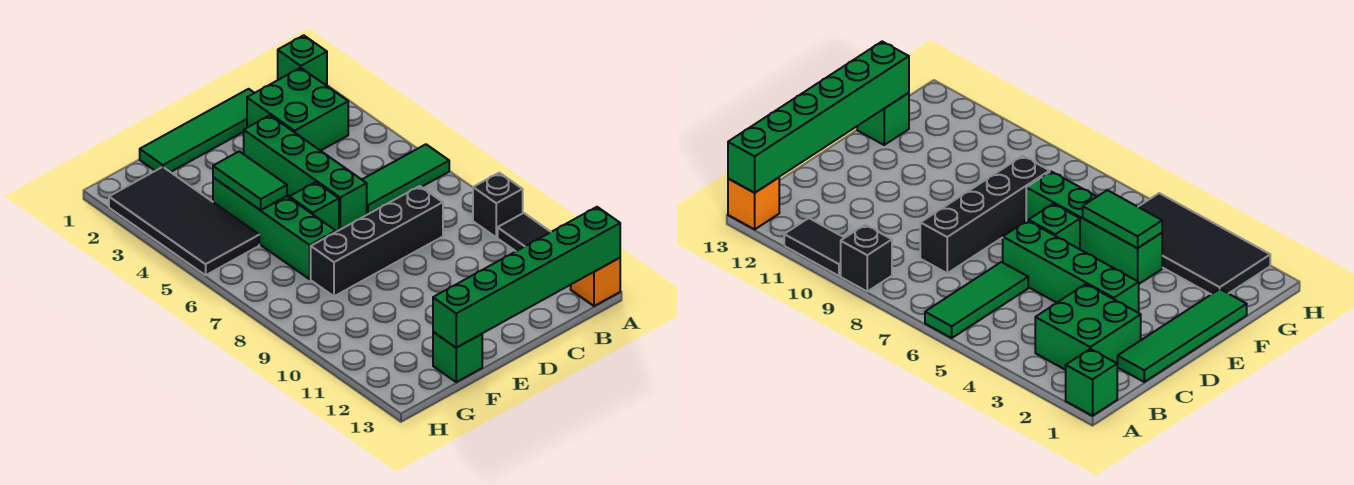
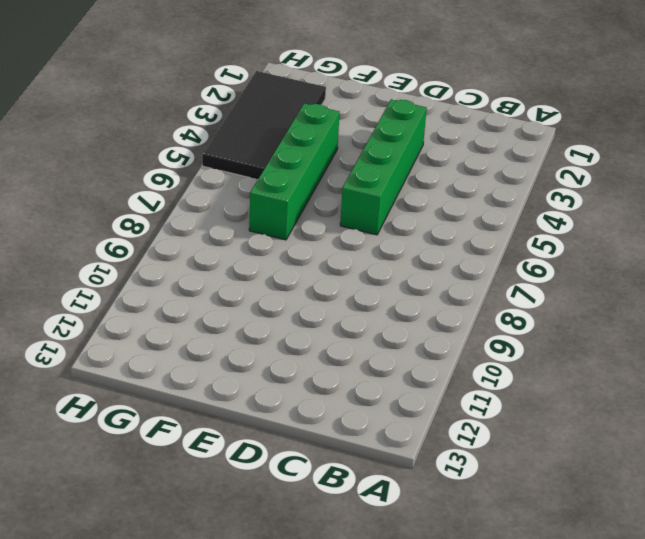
none -> green brick A1 level 1
none -> green tile A6:C6 level 1
none -> black brick A9 level 1

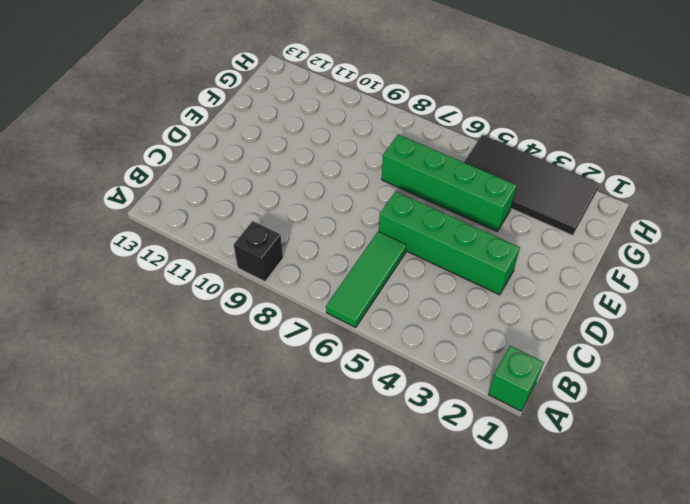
none -> black tile A10:A11 level 1
none -> orange brick A13 level 1
none -> green brick B2:C3 level 1

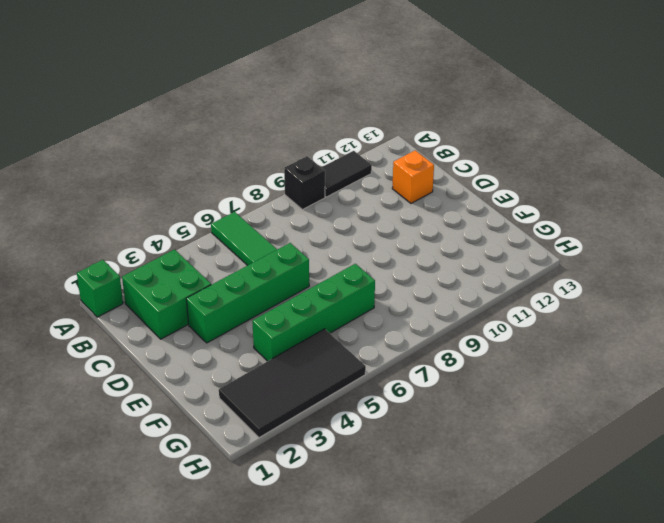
orange brick C12 level 1 -> orange brick A13 level 1
none -> green tile C1:F1 level 1
none -> black brick C8:F8 level 1
none -> green brick E6 level 1

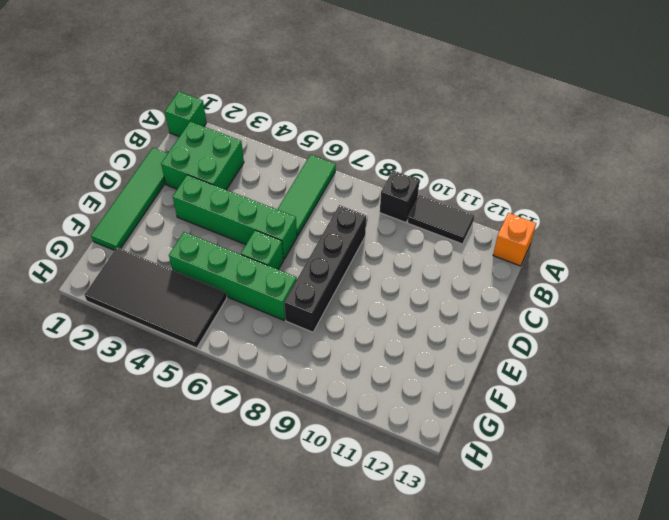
none -> green brick F13 level 1
none -> green brick A13:F13 level 2
none -> green tile F4:F5 level 2

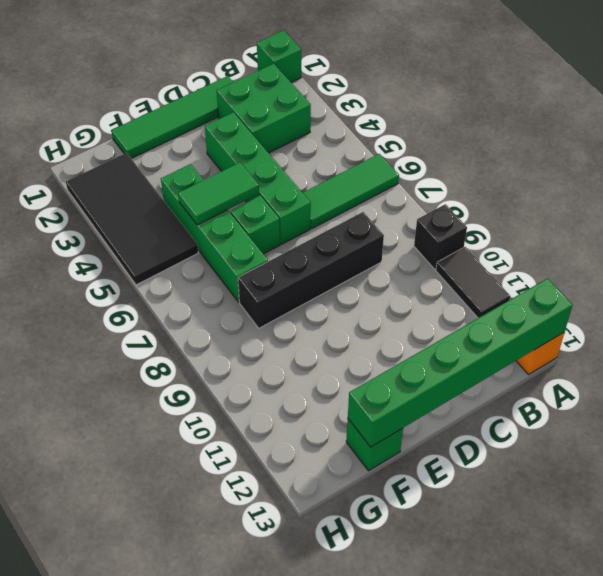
green tile E5:F5 level 2 -> green tile F4:F5 level 2

